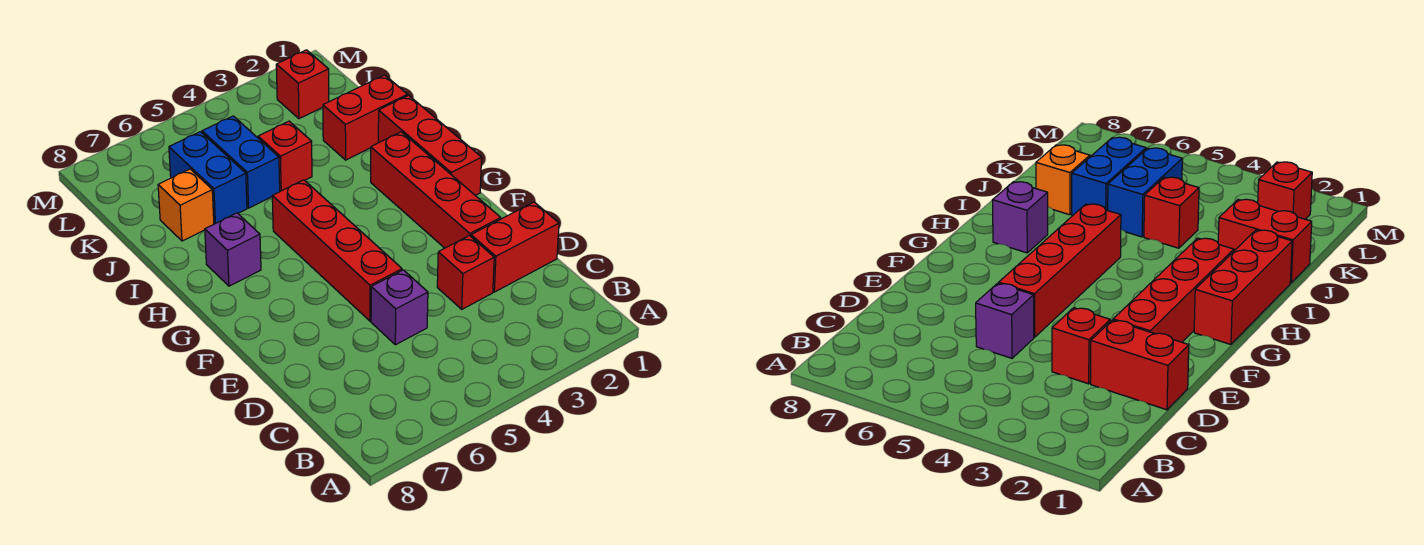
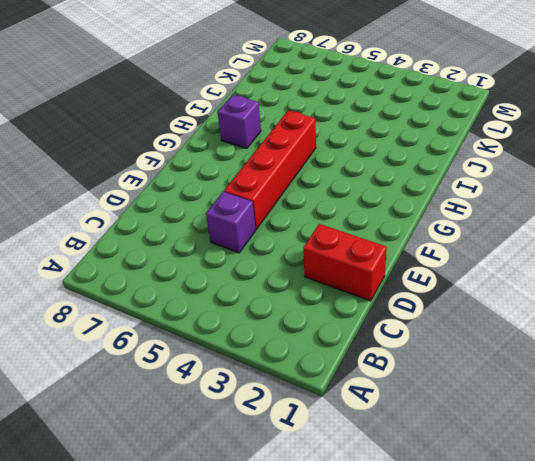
none -> red brick D3 level 1
none -> red brick E2:H2 level 1
none -> red brick G1:I1 level 1

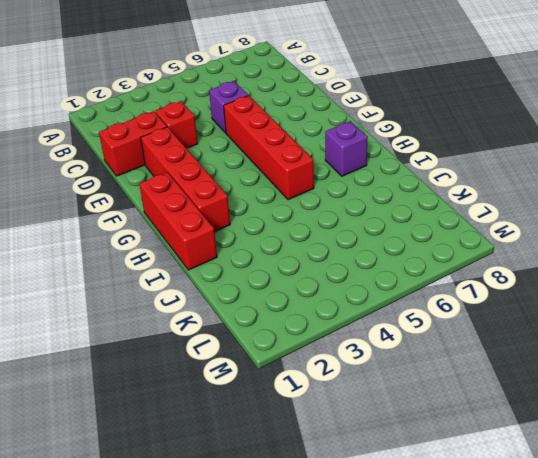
none -> red brick J1:J2 level 1
none -> red brick J4 level 1
none -> blue brick J5:K5 level 1

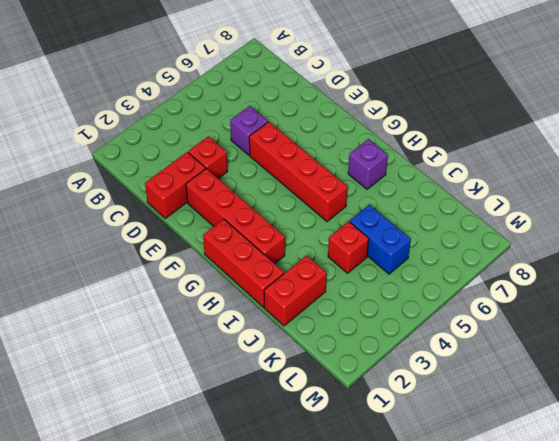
none -> blue brick J6:K6 level 1
none -> orange brick J7 level 1
none -> red brick L2 level 1

